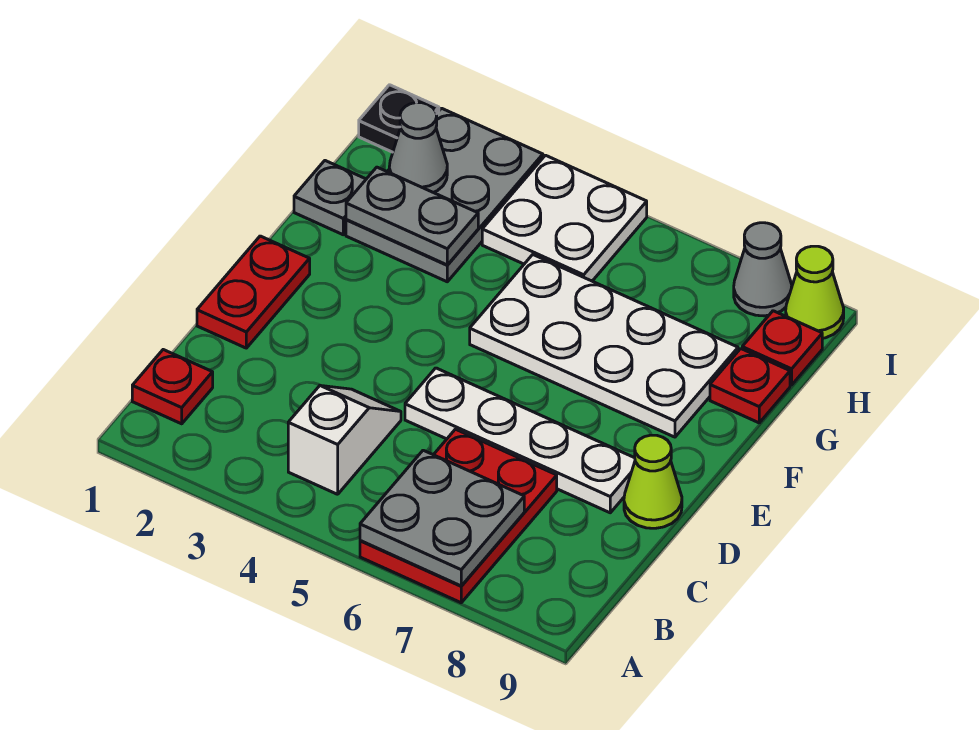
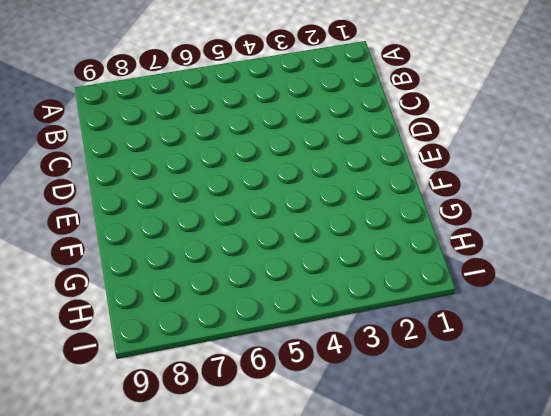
none -> red plate A6:C7 level 1
none -> red plate B1 level 1
none -> white slope B4:C4 level 1 top B

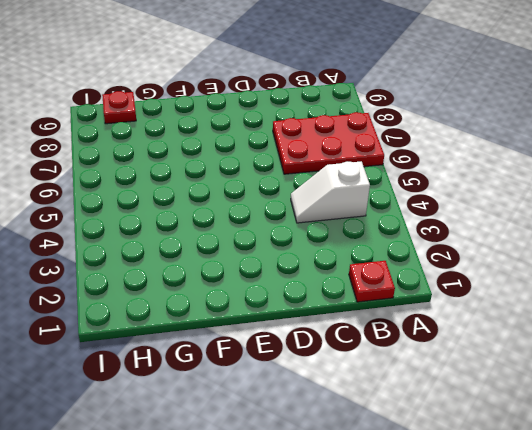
none -> red plate D1:E1 level 1
none -> white plate D5:D8 level 1
none -> lime cone D9 level 1

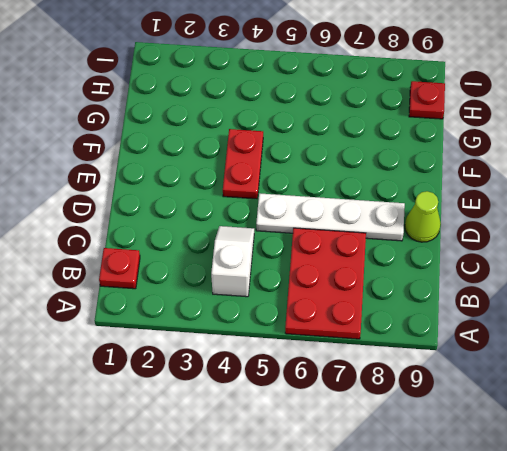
red plate E4:F4 level 1 -> red plate D1:E1 level 1
none -> white plate F5:G8 level 1
none -> grey plate G1 level 1
none -> grey plate G2:I3 level 1

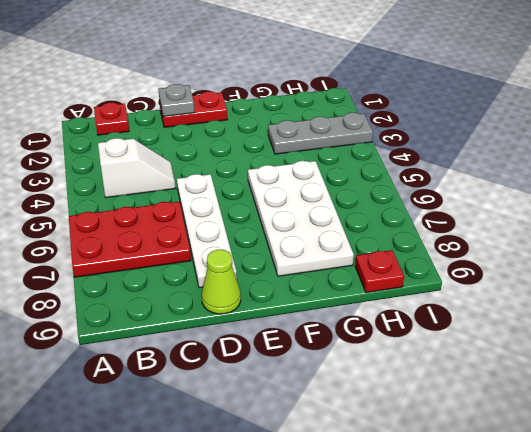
grey plate D1 level 2 -> grey plate G1 level 1
grey plate G3:I3 level 1 -> grey plate G2:I3 level 1
none -> red plate G9 level 1
none -> white plate H4:I5 level 1
none -> black plate I1 level 1

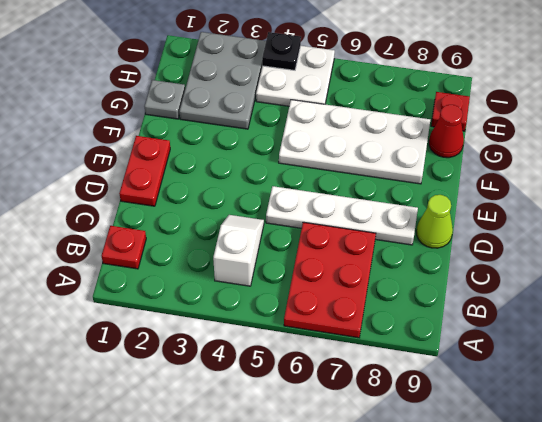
red cone G9 level 1 -> red plate G9 level 1
black plate I4 level 2 -> black plate I1 level 1
none -> grey cone I8 level 1
none -> lime cone I9 level 1
none -> grey plate A6:B7 level 2

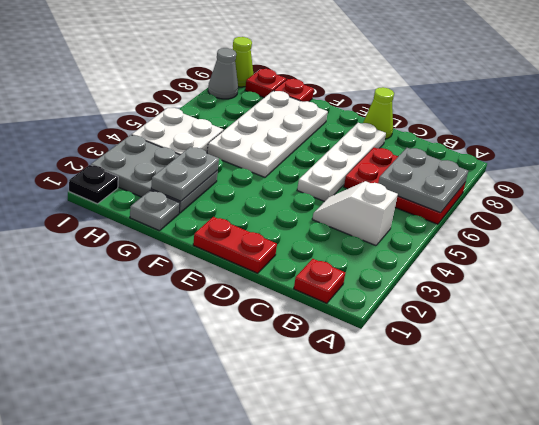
none -> grey cone H2 level 2

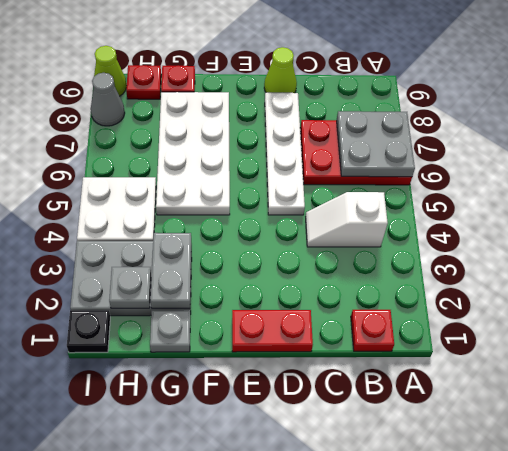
grey plate H2 level 2 -> grey cone H2 level 2

